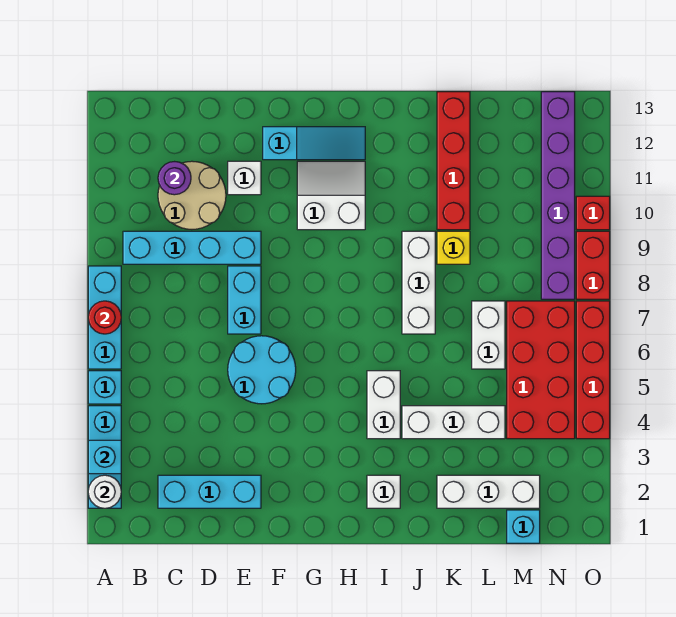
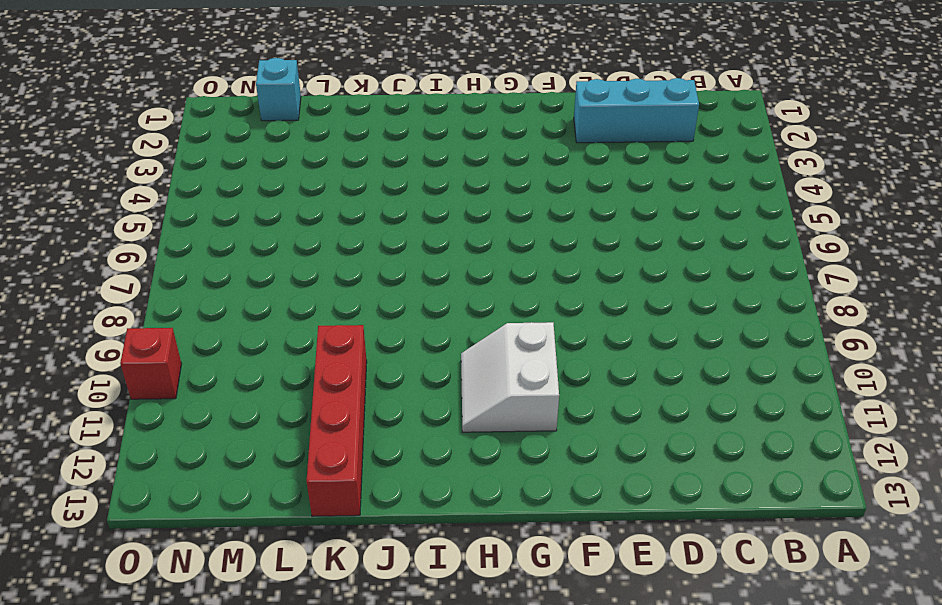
white slope G10:H11 level 1 top G -> white slope G10:H11 level 1 top 10
none -> cyan brick A2:A4 level 1
none -> cyan brick A5 level 1
none -> cyan brick A6:A8 level 1

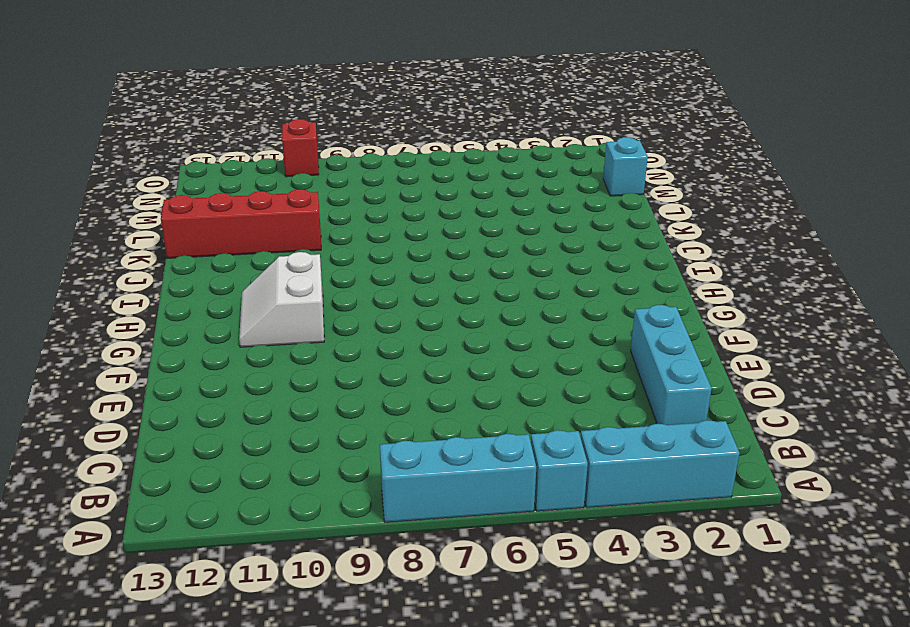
none -> cyan brick B9:E9 level 1
none -> tan round brick C10:D11 level 1
none -> cyan round brick E5:F6 level 1

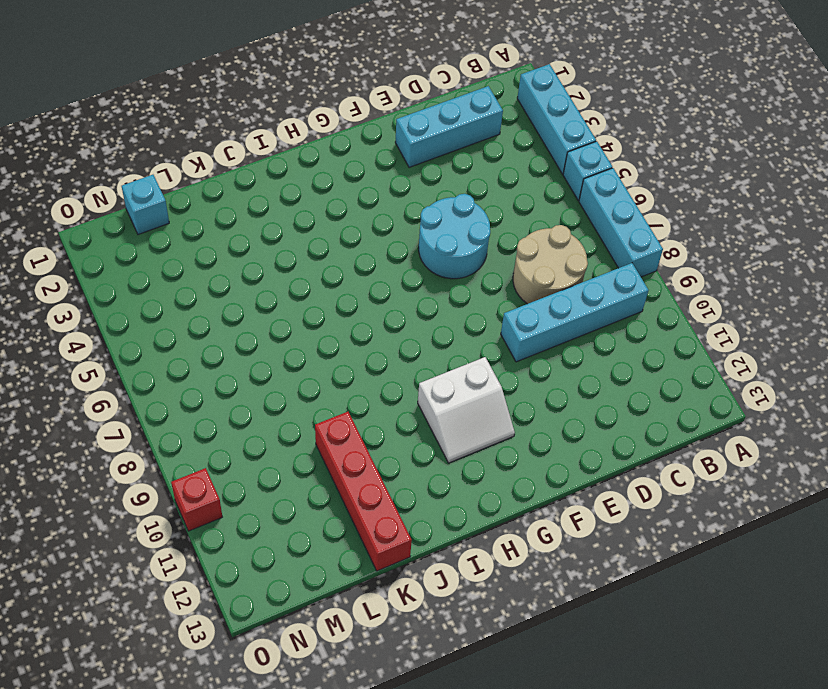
tan round brick C7:D8 level 1 -> tan round brick C10:D11 level 1
none -> cyan brick E7:E8 level 1
none -> white brick E11 level 1
none -> cyan slope F12:H12 level 1 top F

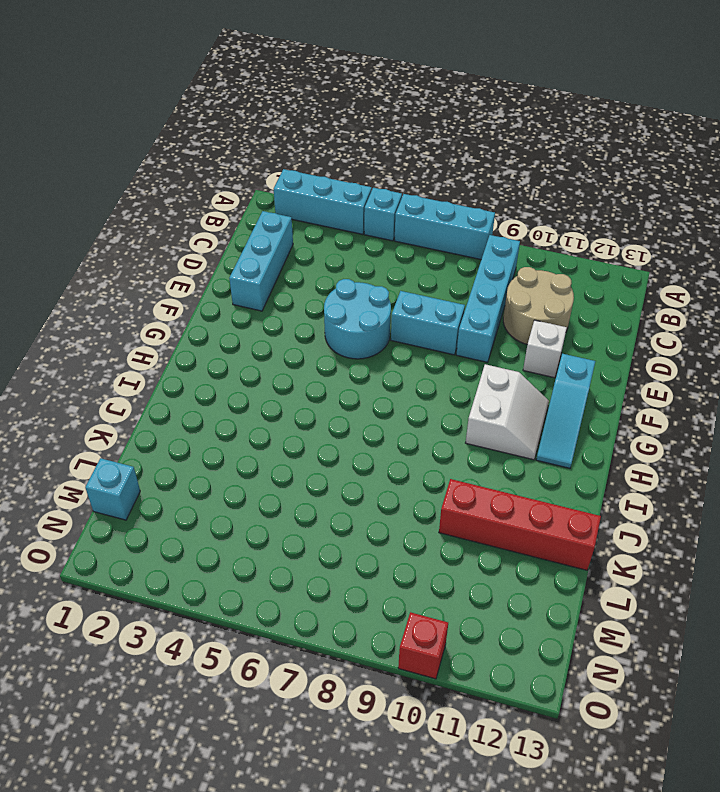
none -> white brick I2 level 1
none -> white brick I4:I5 level 1
none -> white brick J4:L4 level 1

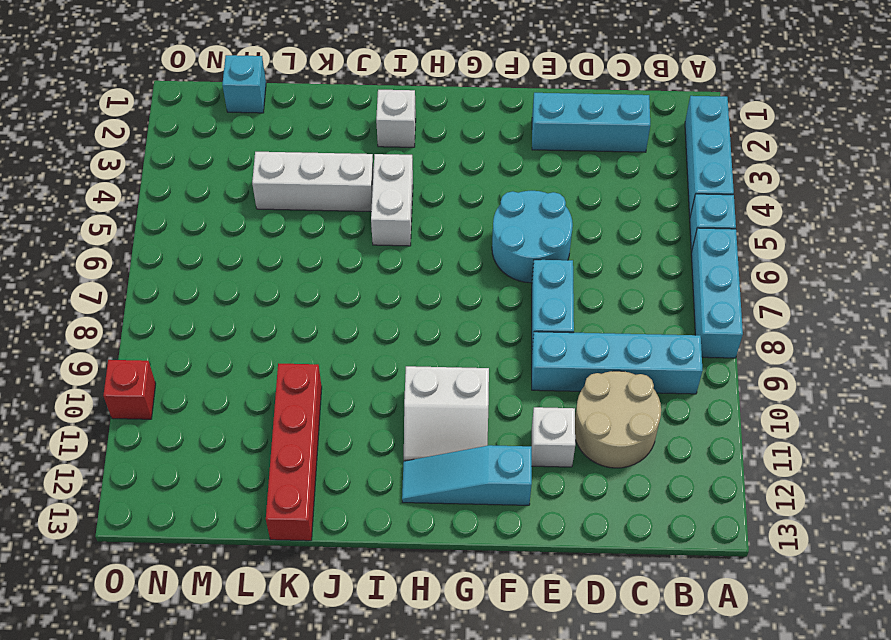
none -> white brick J7:J9 level 1
none -> white brick K2:M2 level 1
none -> yellow brick K9 level 1

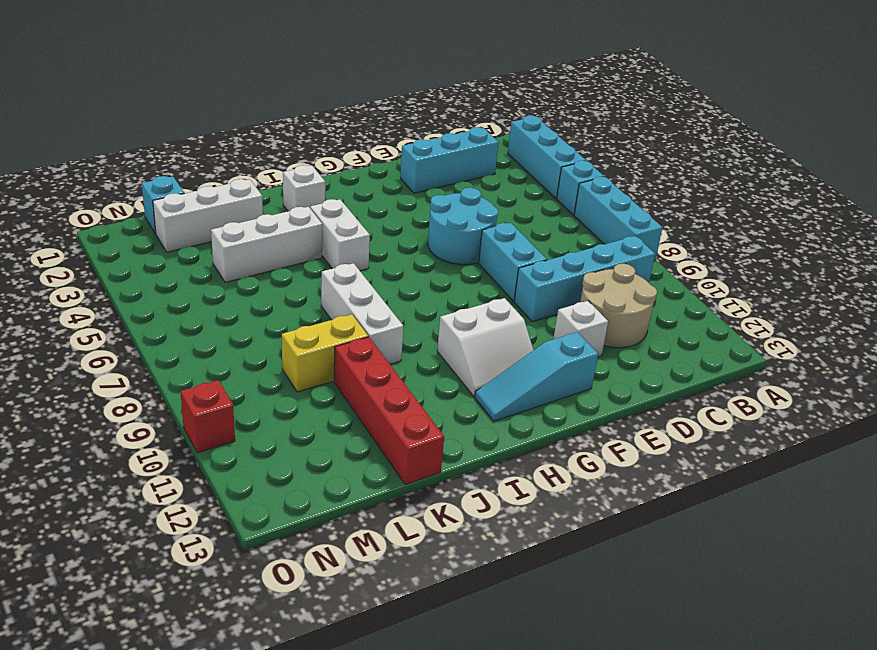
yellow brick K9:L9 level 1 -> yellow brick K9 level 1
none -> white brick L6:L7 level 1
none -> red brick M4:N7 level 1
none -> purple brick N8:N13 level 1

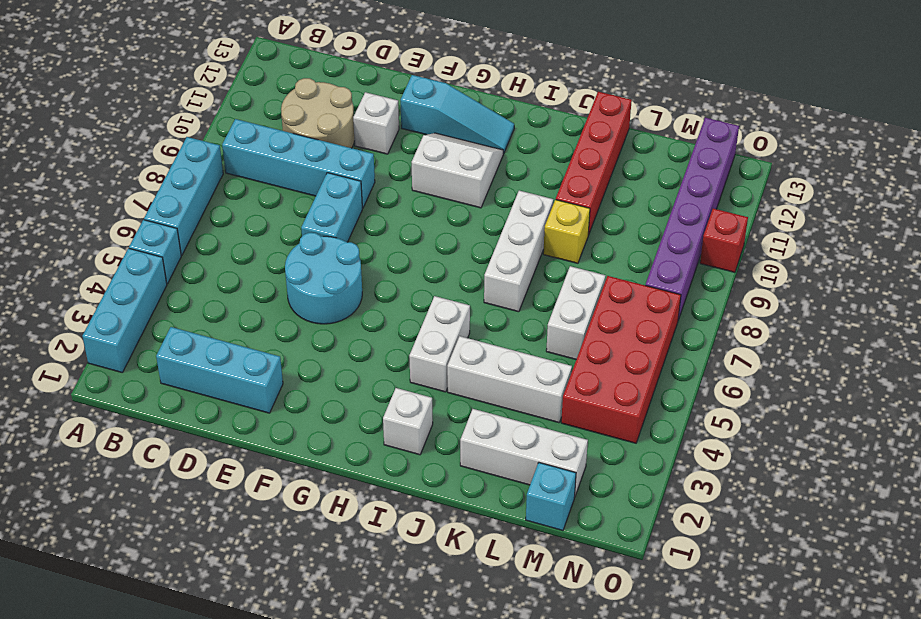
none -> red brick O4:O7 level 1
none -> red brick O8:O9 level 1
none -> white round brick A2 level 2

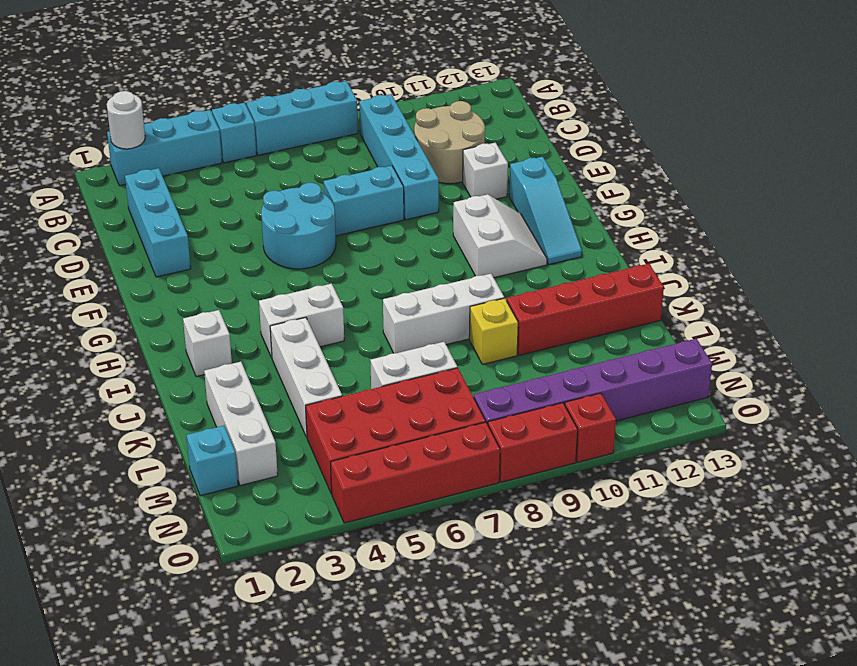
none -> cyan brick A3 level 2
none -> red round brick A7 level 2
none -> purple round brick C11 level 2

